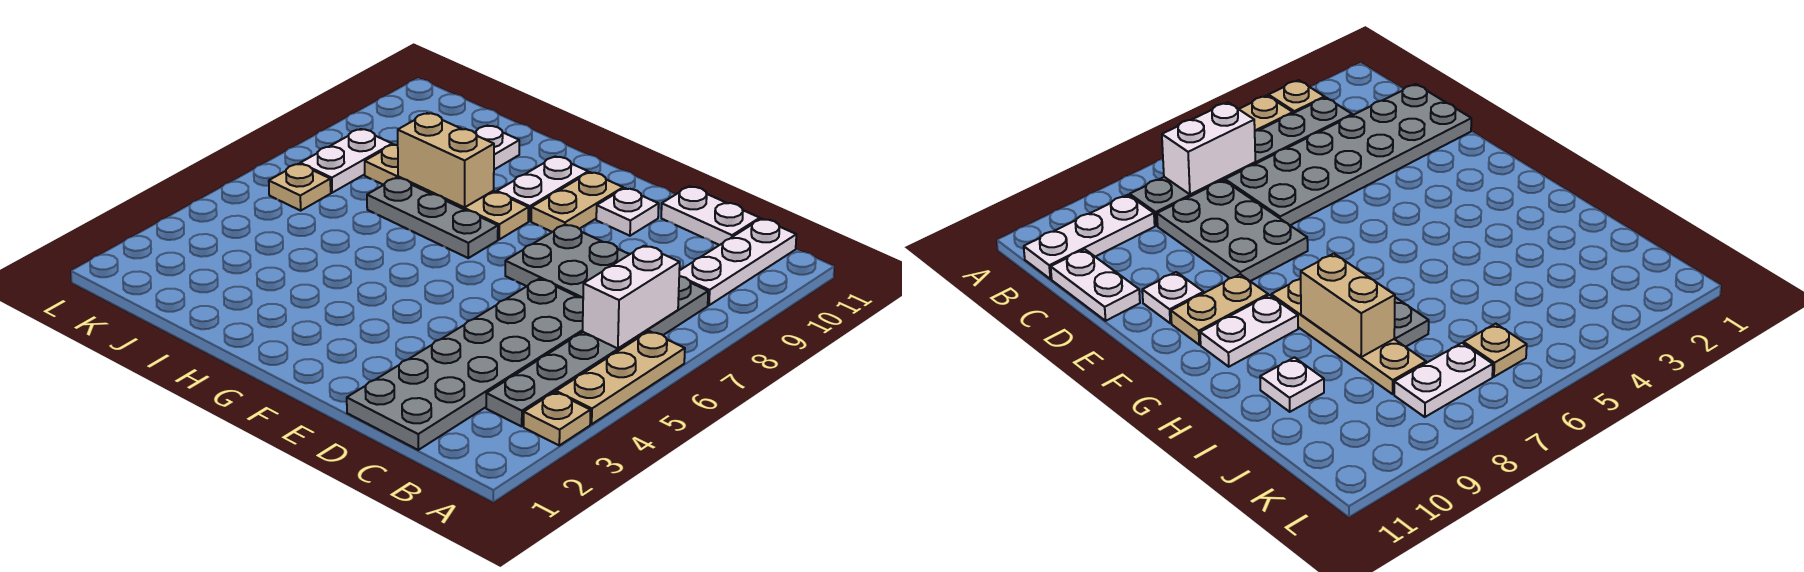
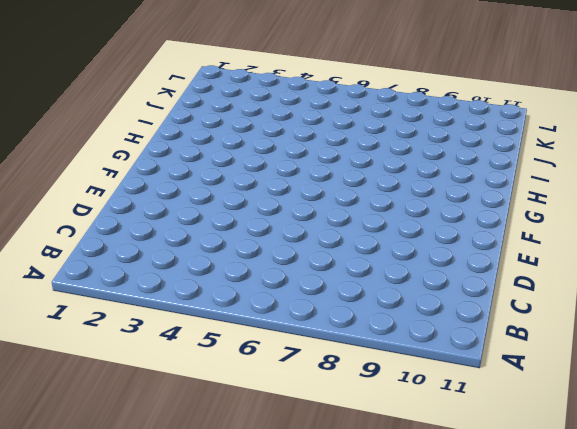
none -> tan plate A3 level 1
none -> tan plate A4:A6 level 1
none -> grey plate B3:B8 level 1

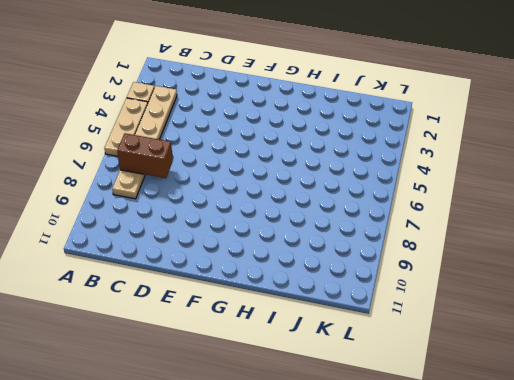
tan plate B3:B8 level 1 -> grey plate B3:B8 level 1
brown brick B7:C7 level 2 -> white brick B6:B7 level 2
none -> white plate B9:B11 level 1
none -> grey plate C1:D6 level 1
none -> grey plate C7:E8 level 1

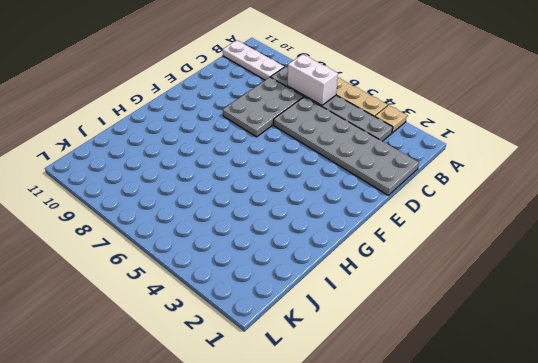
none -> white plate C11:D11 level 1
none -> white plate E10 level 1
none -> tan plate F9:F10 level 1

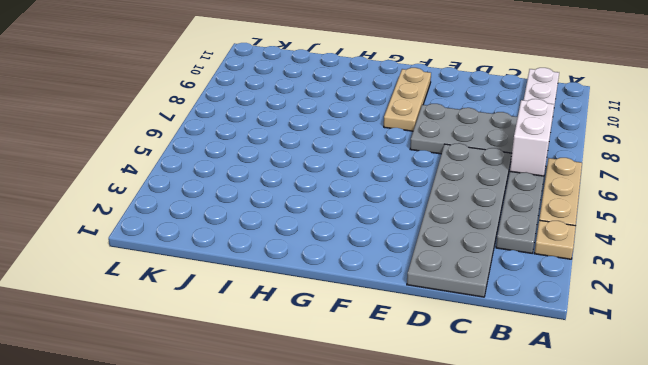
tan plate F8:F10 level 1 -> tan plate F9:F10 level 1
none -> white plate C11:D11 level 1
none -> white plate E10 level 1
none -> grey plate G7:I7 level 1

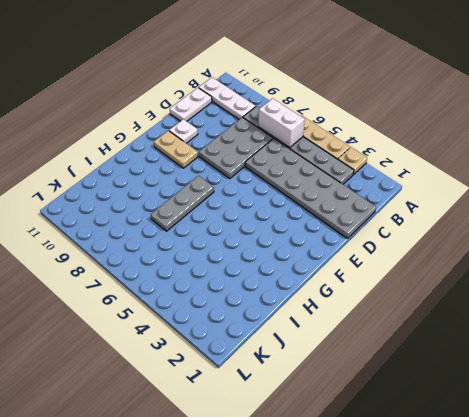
none -> tan plate G8:J8 level 1
none -> white plate G9:G10 level 1
none -> white plate I10 level 1

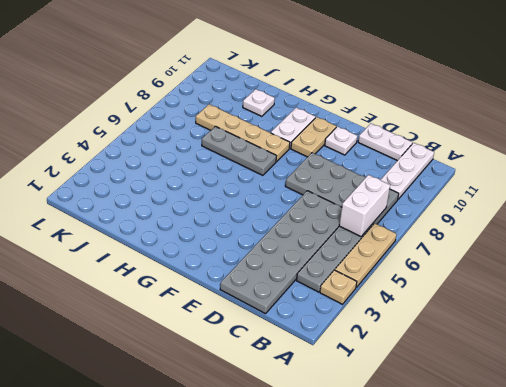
none -> tan plate K6 level 1
none -> white plate K7:K8 level 1
none -> tan brick H8:I8 level 2

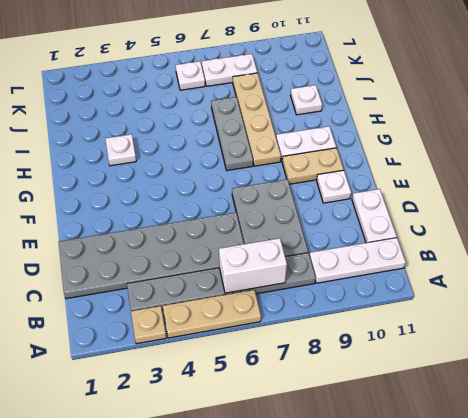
white plate H3 level 1 -> none
white plate K6 level 1 -> tan plate K6 level 1
none -> tan brick H8:I8 level 2

